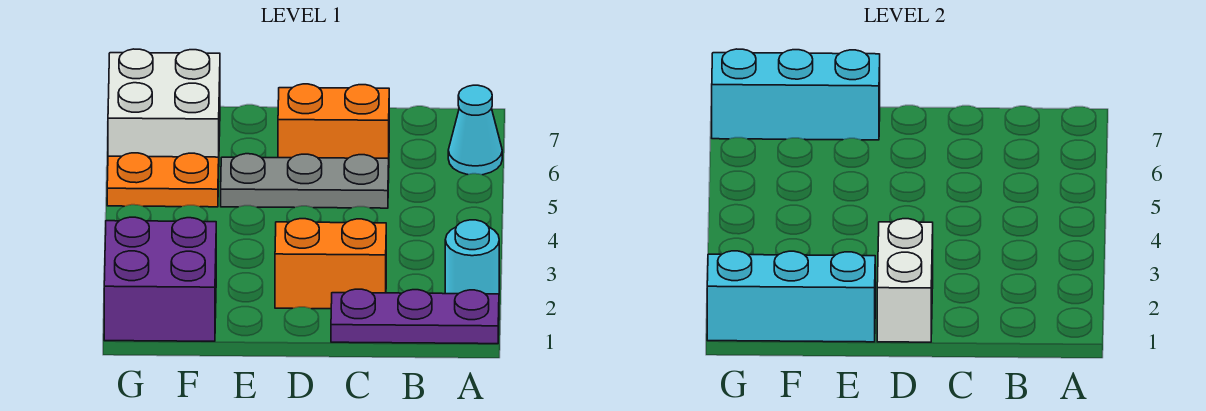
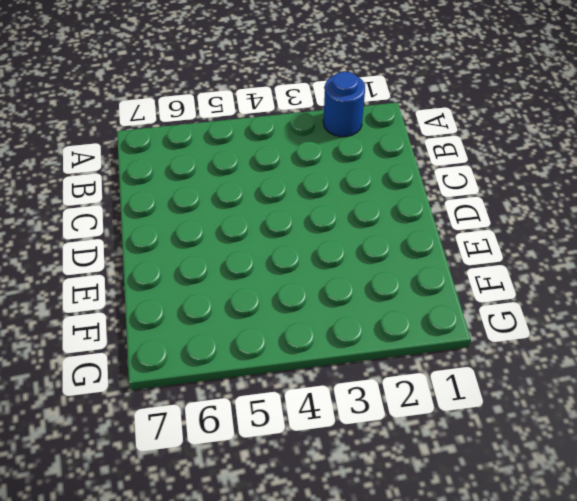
blue round brick A2 level 1 -> cyan round brick A2 level 1
none -> purple plate A1:C1 level 1
none -> cyan cone A6 level 1
none -> orange brick C2:D2 level 1

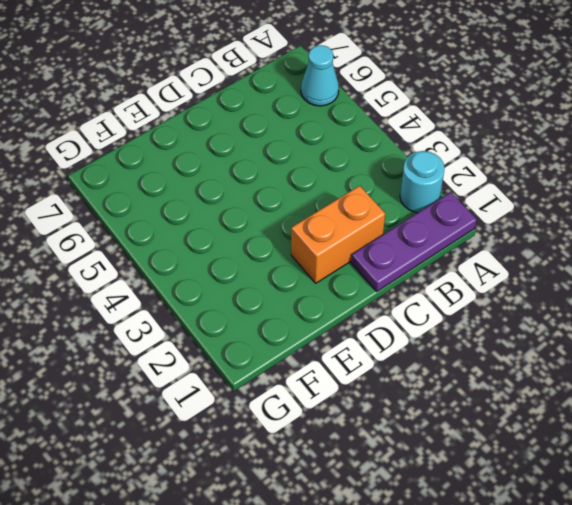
none -> grey plate C5:E5 level 1
none -> orange brick C6:D6 level 1
none -> purple brick F1:G2 level 1

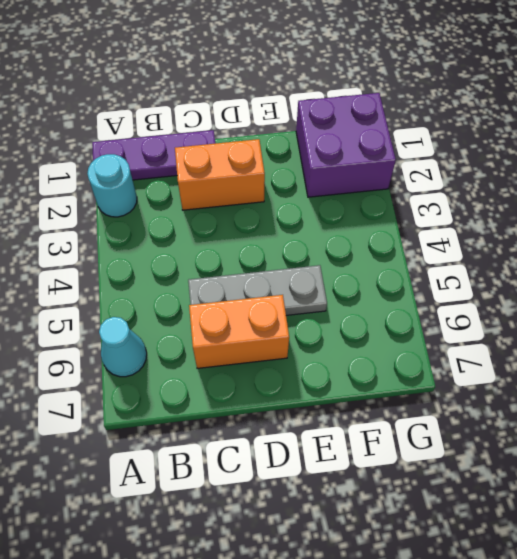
none -> orange plate F5:G5 level 1
none -> white brick F6:G7 level 1
none -> white brick D1:D2 level 2

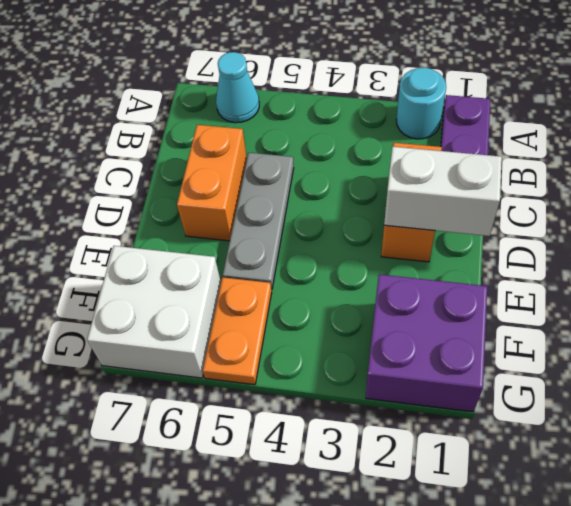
none -> cyan brick E1:G1 level 2
none -> cyan brick E7:G7 level 2

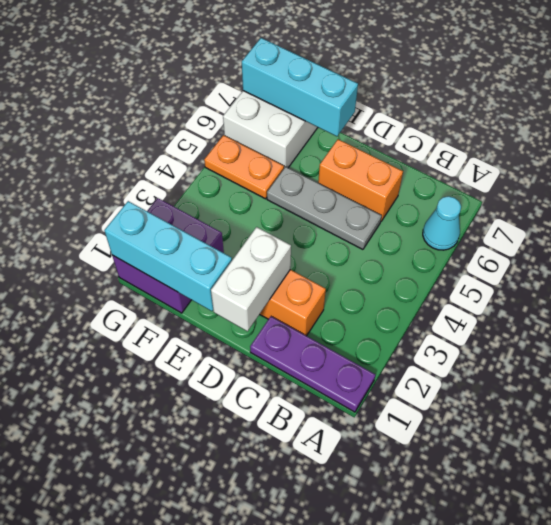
none -> cyan round brick A2 level 1

